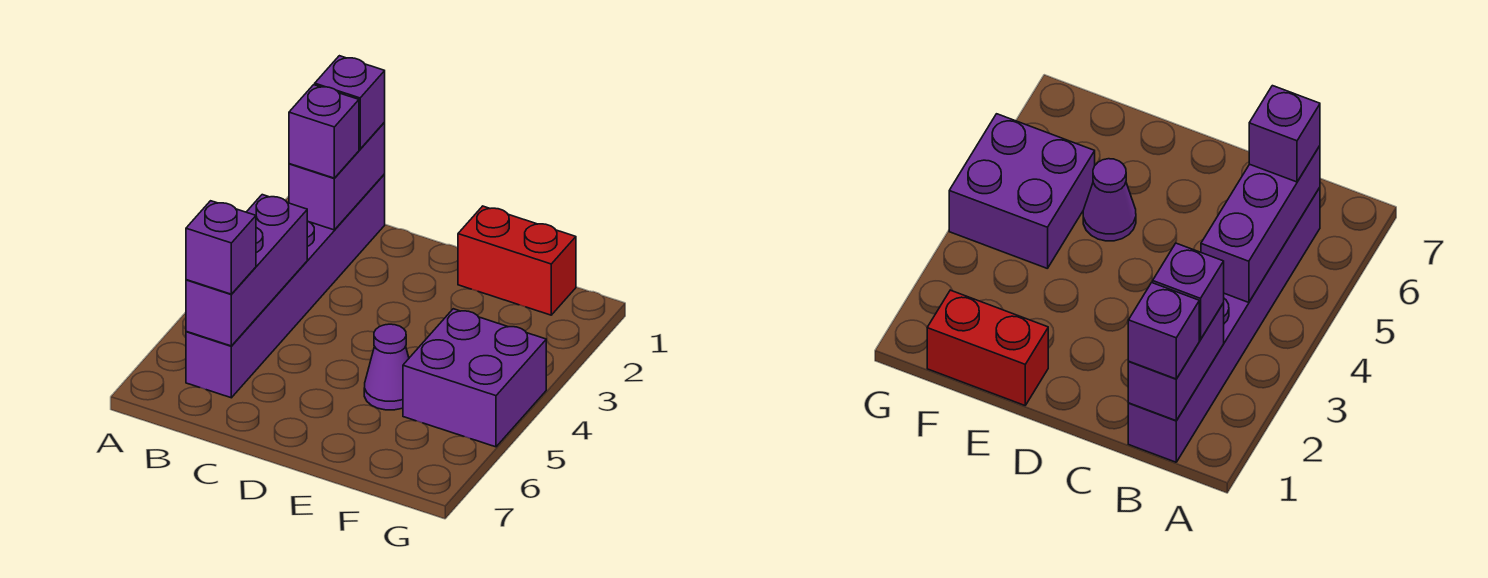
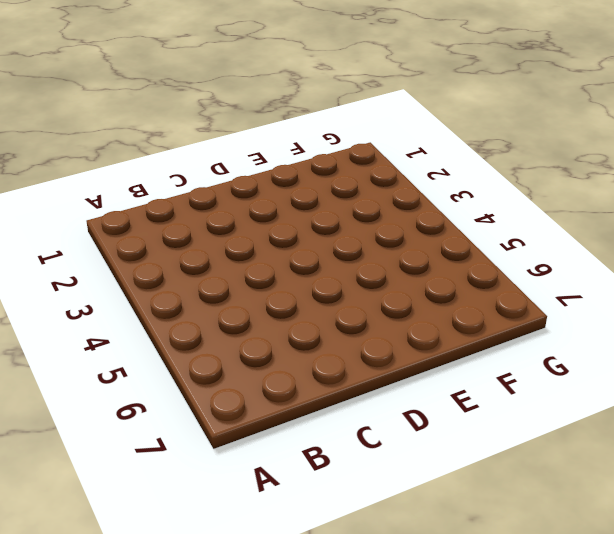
none -> purple brick B1:B6 level 1
none -> red brick E1:F1 level 1

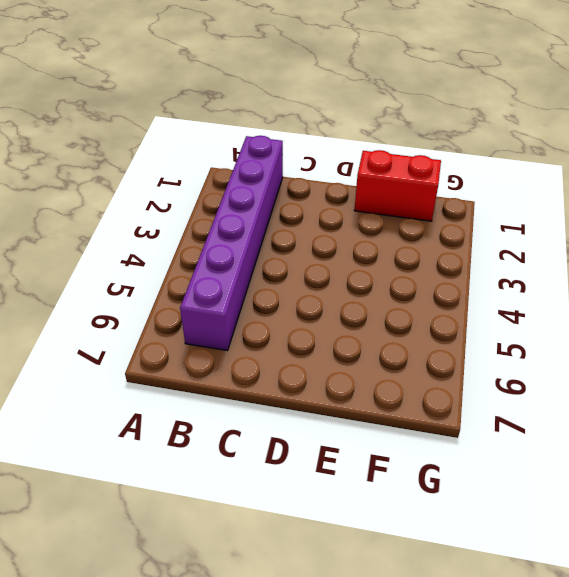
none -> purple cone E5 level 1
none -> purple brick F4:G5 level 1

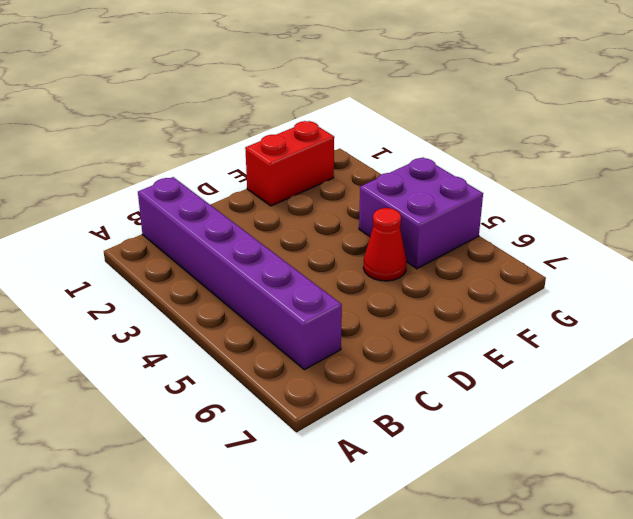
red cone E5 level 1 -> purple cone E5 level 1
none -> purple brick B1:B2 level 2
none -> purple brick B4:B6 level 2

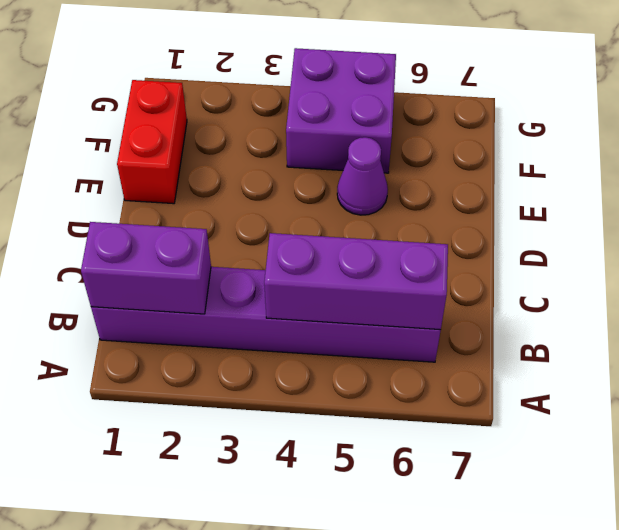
none -> purple brick B1 level 3
none -> purple brick B2 level 3

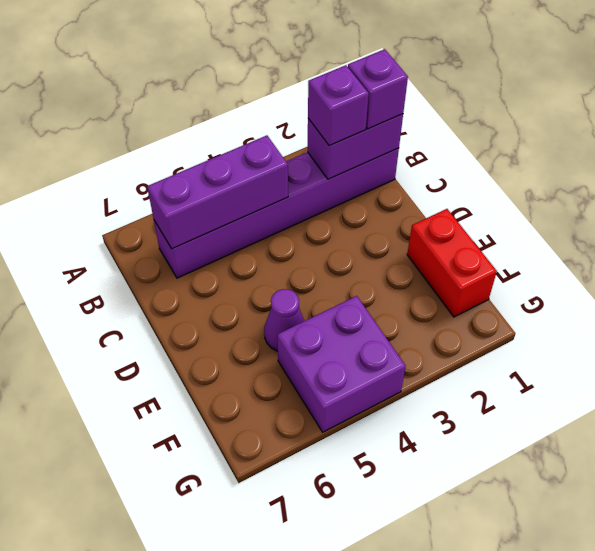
none -> purple brick B6 level 3

